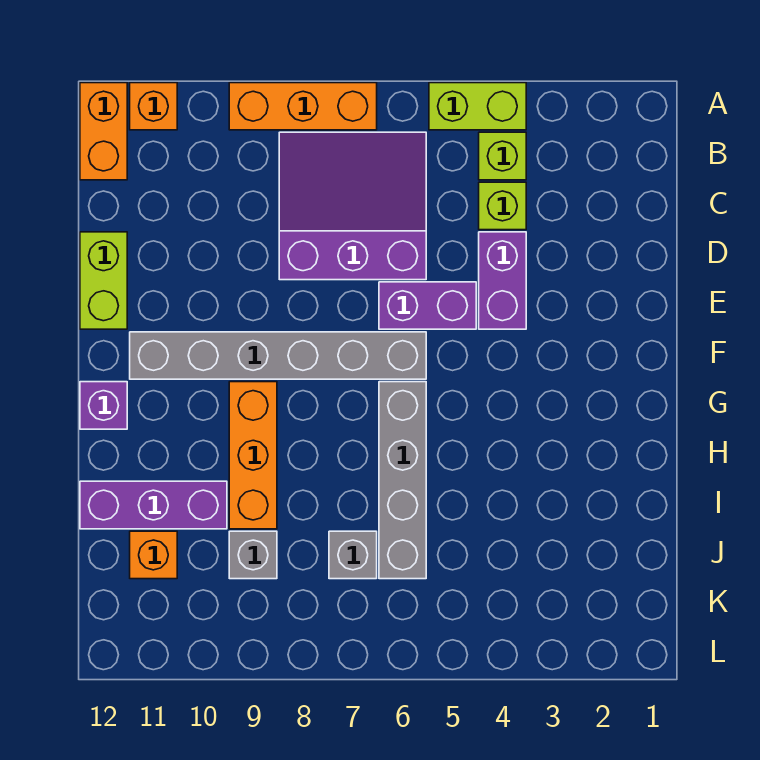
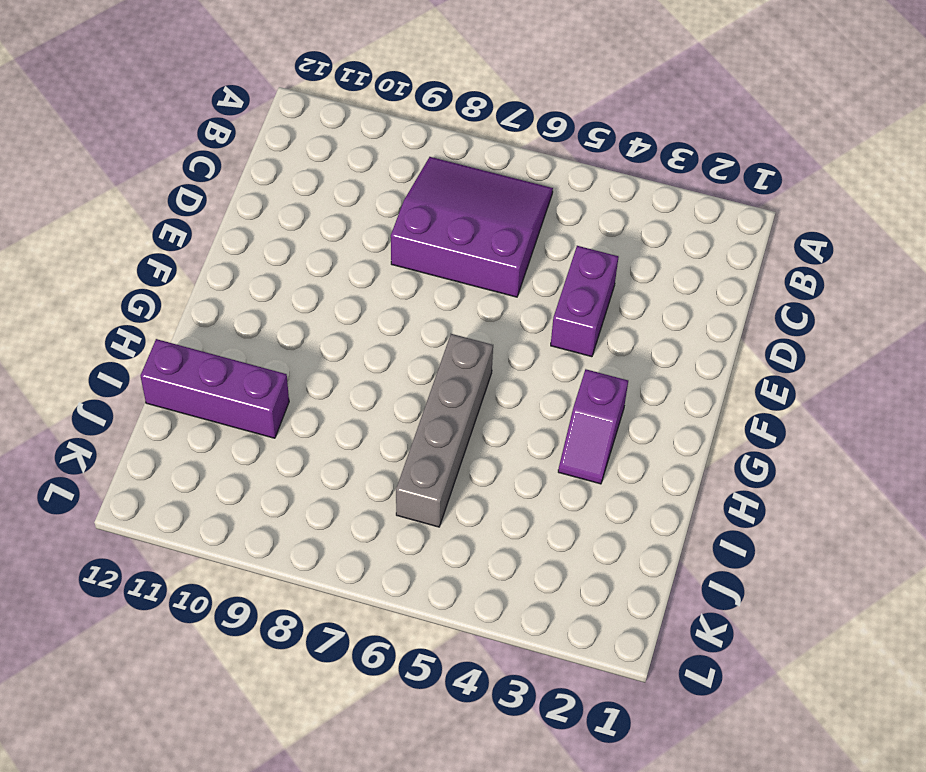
purple slope G3:H3 level 1 top G -> none
none -> lime brick A4:A5 level 1
none -> orange brick A7:A9 level 1
none -> orange brick A11 level 1

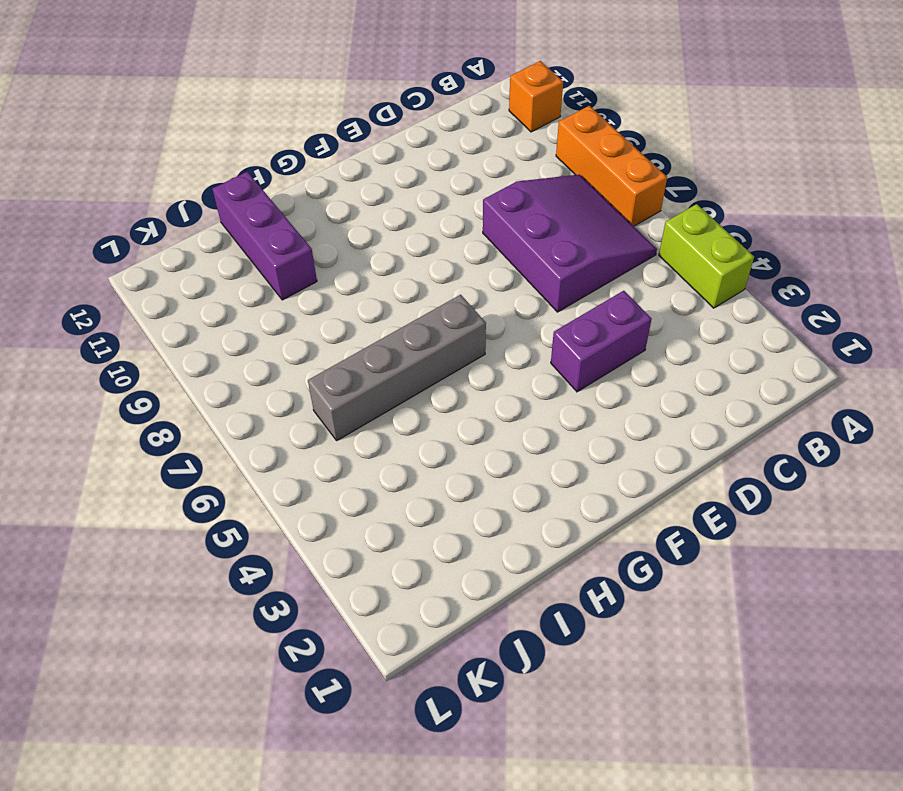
none -> orange brick A12:B12 level 1
none -> lime brick B4 level 1
none -> lime brick C4 level 1

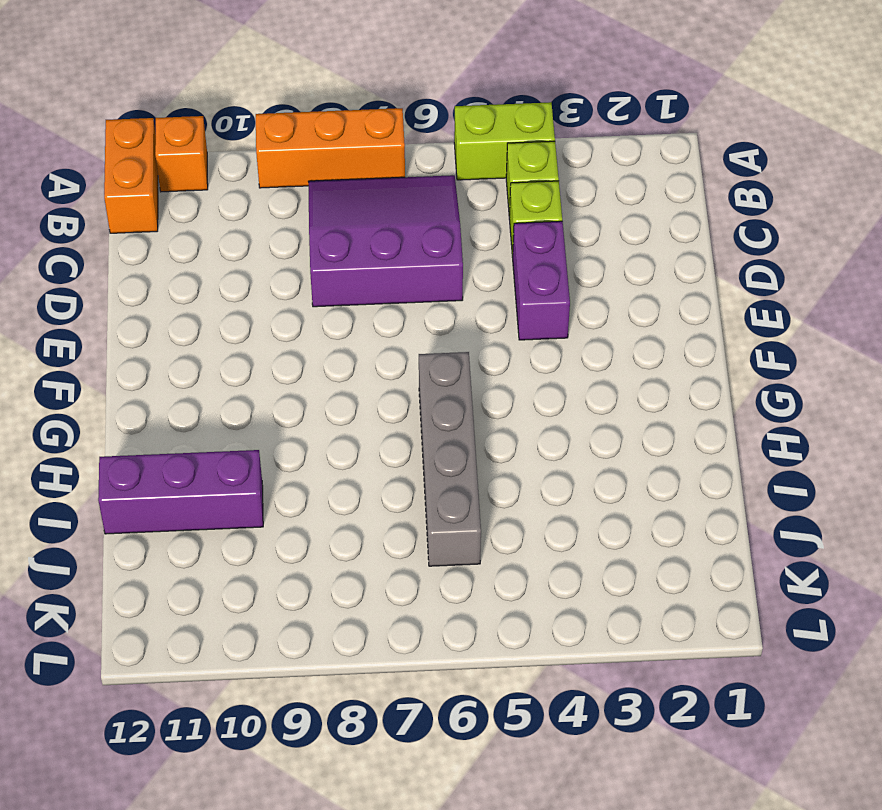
none -> lime brick D12:E12 level 1
none -> purple brick E5:E6 level 1
none -> grey brick F6:F11 level 1

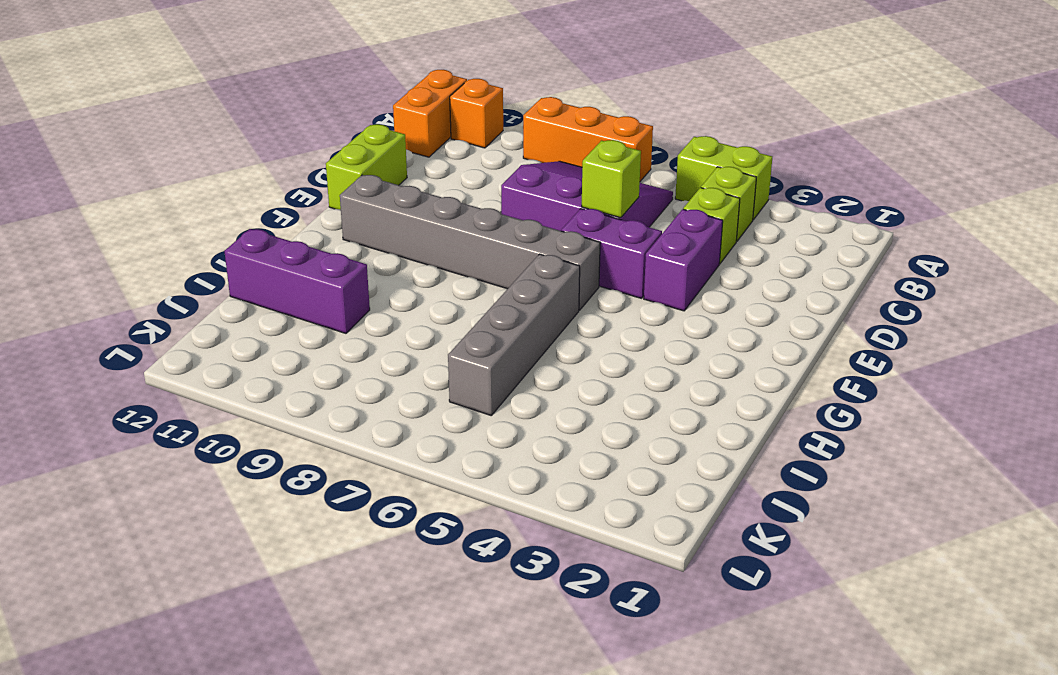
lime brick D6 level 2 -> none
none -> orange brick G9:I9 level 1
none -> purple brick G12 level 1
none -> grey brick J7 level 1

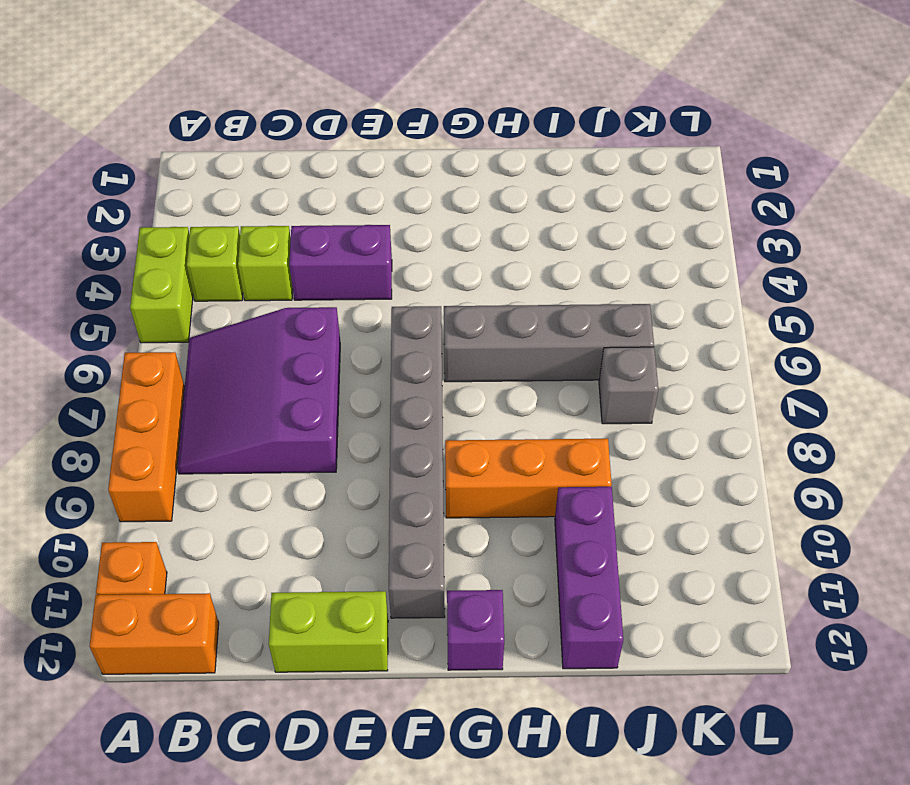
none -> purple brick E5:E6 level 1
none -> grey brick J9 level 1
none -> orange brick J11 level 1

